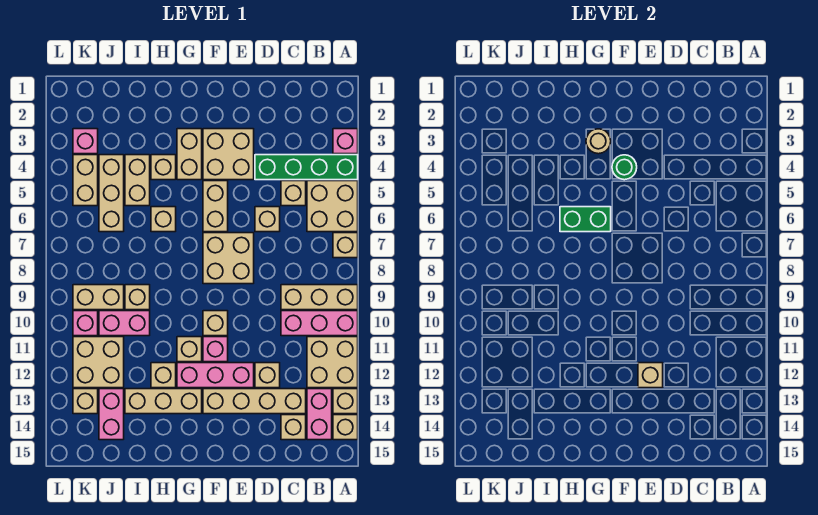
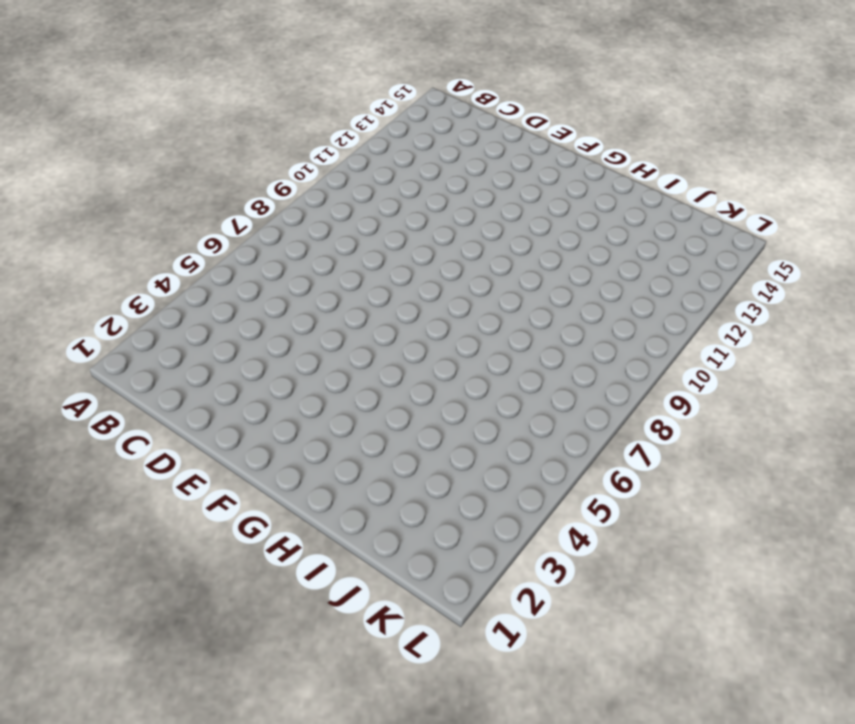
none -> pink brick A3 level 1
none -> green brick A4:D4 level 1
none -> tan brick A5:B6 level 1
none -> tan brick A7 level 1

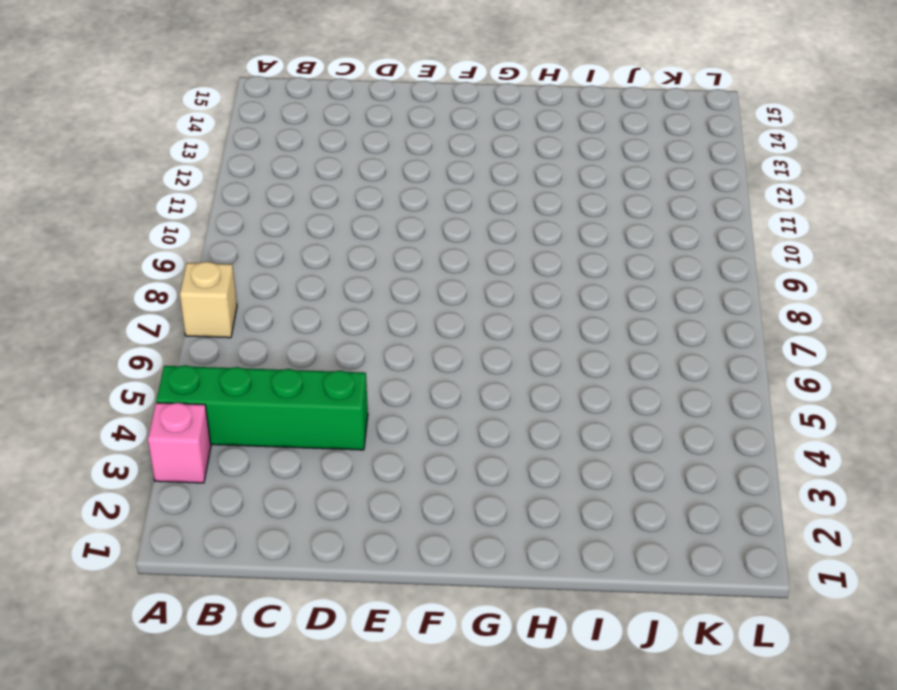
none -> tan brick A5:B6 level 1
none -> tan brick A9:C9 level 1
none -> pink brick A10:C10 level 1
none -> tan brick A11:B12 level 1

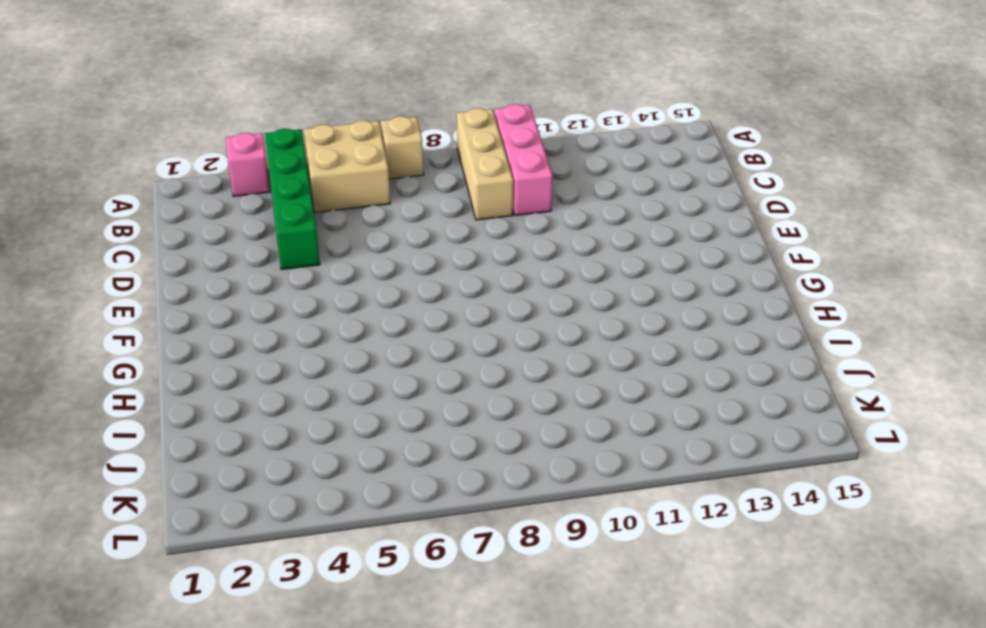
none -> tan brick A11:B12 level 1
none -> tan brick A13 level 1
none -> tan brick A14 level 1
none -> pink brick B13:B14 level 1

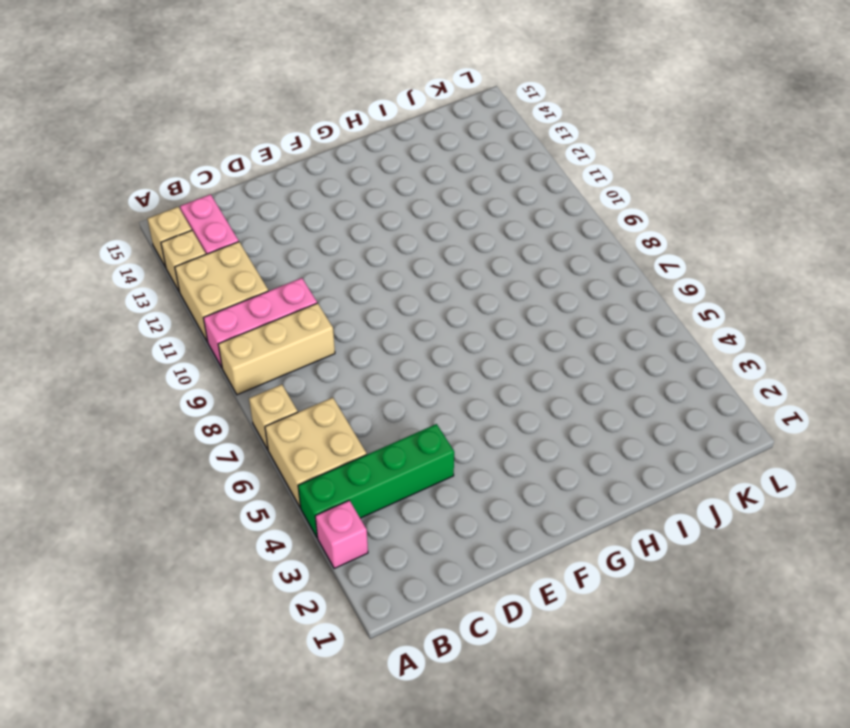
none -> tan brick C5 level 1
none -> tan brick C13:F13 level 1
none -> tan brick C14 level 1
none -> tan brick D6 level 1

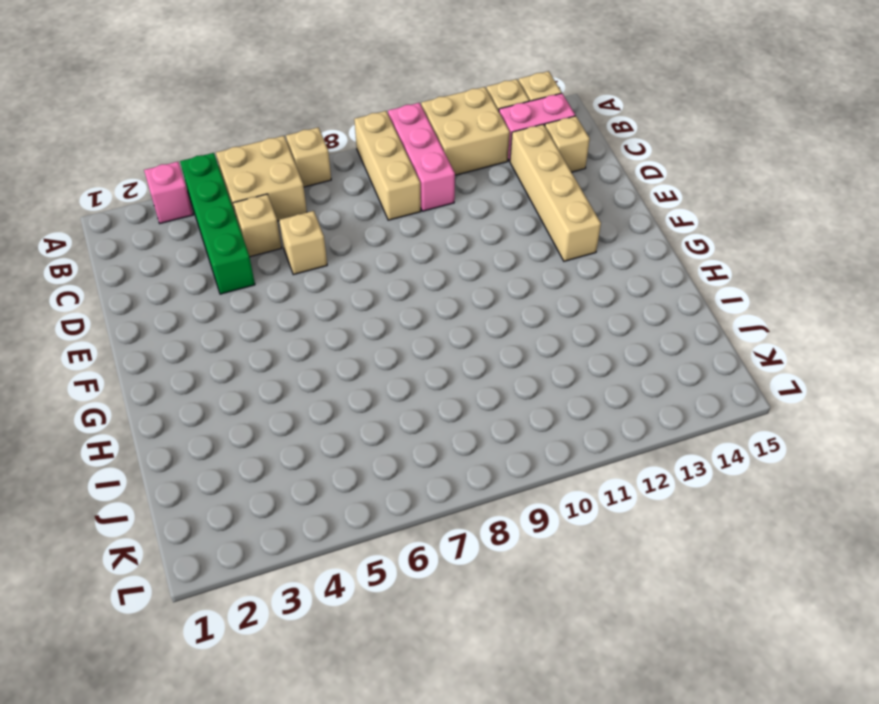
none -> tan brick D12 level 1
none -> tan brick E3:F4 level 1
none -> tan brick E7:F8 level 1
none -> pink brick E12:G12 level 1

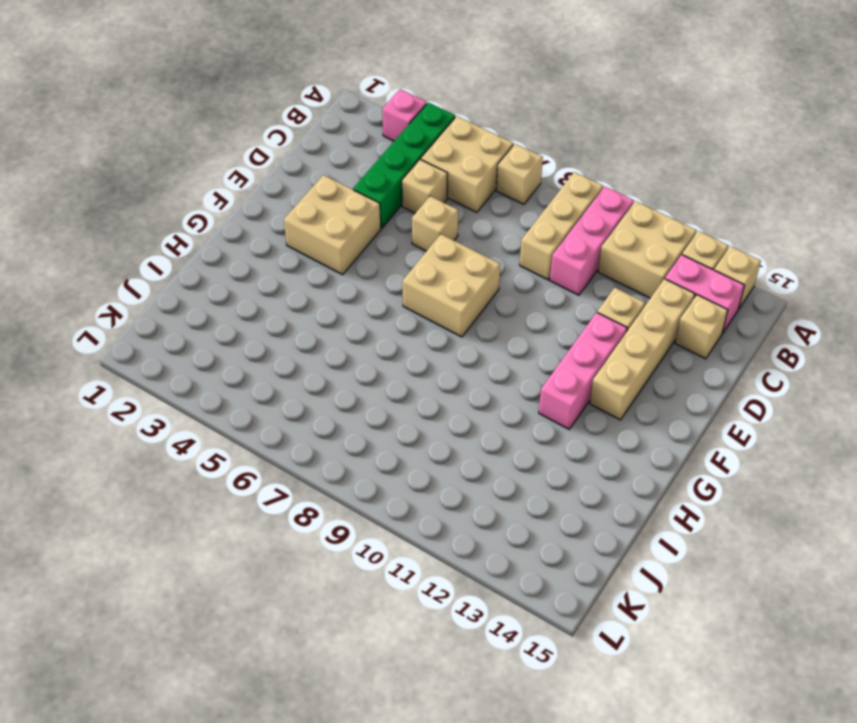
none -> tan brick F5:F6 level 1
none -> tan brick F10 level 1
none -> pink brick F11 level 1
none -> tan brick G3:G4 level 1

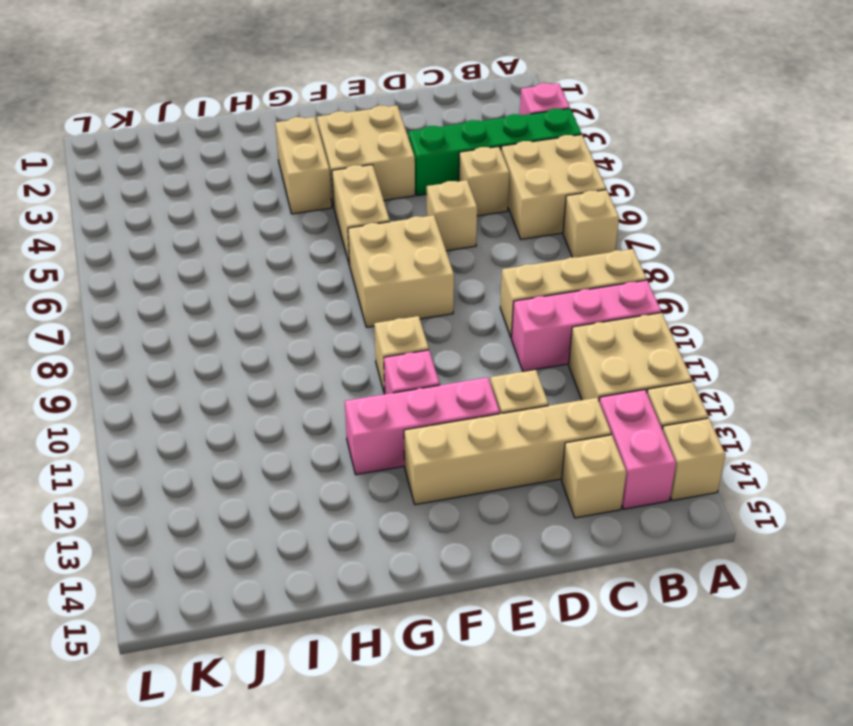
none -> tan brick G11 level 1
none -> tan brick G13:I13 level 1
none -> tan brick H4 level 1
none -> tan brick H6 level 1

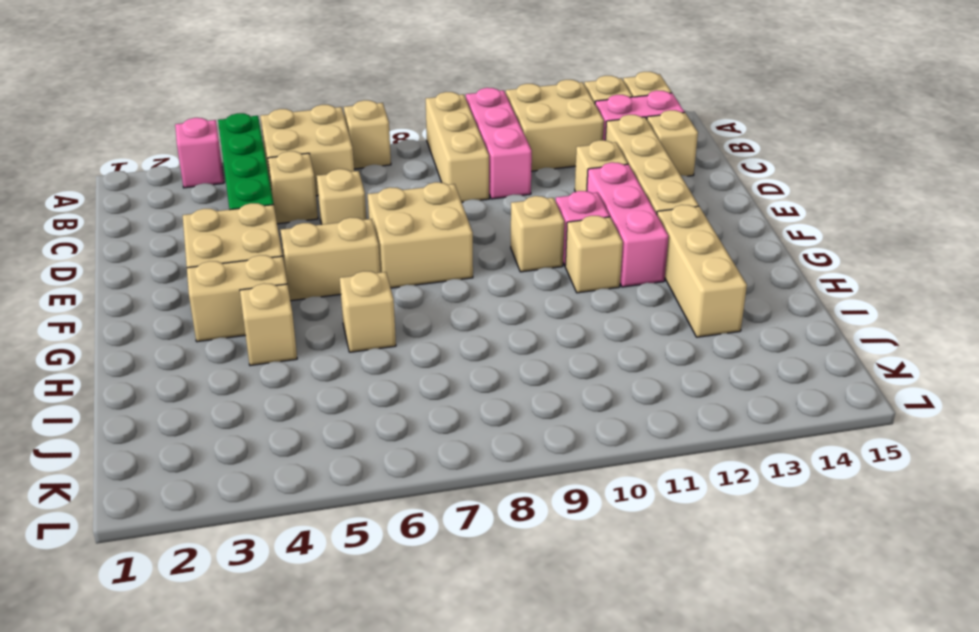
none -> tan brick H12 level 1
none -> tan brick I4:I5 level 1
none -> tan brick I9 level 1
none -> pink brick I10:J10 level 1

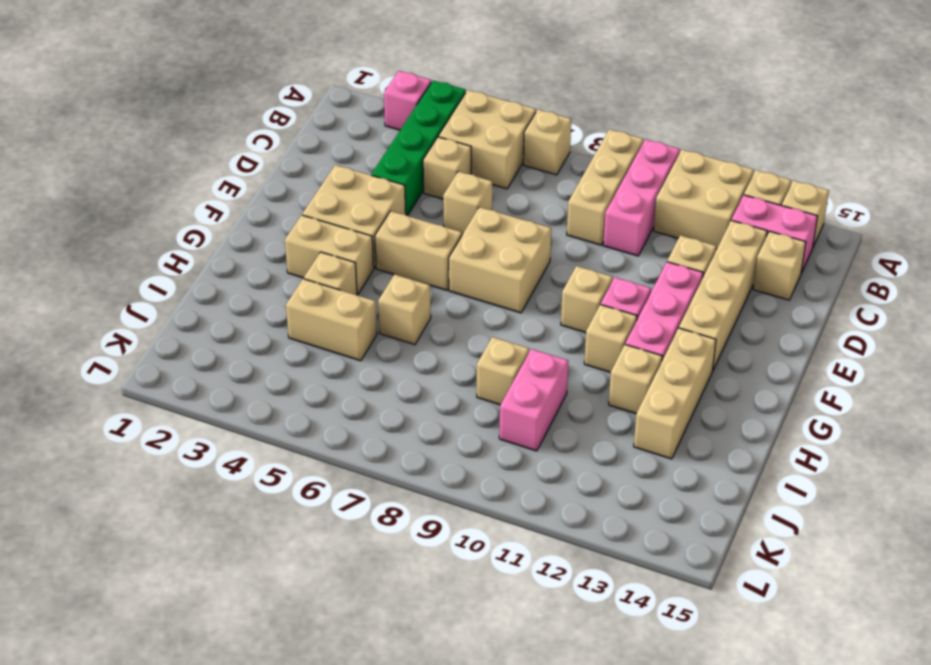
none -> tan brick J4:J6 level 1
none -> tan brick J9:K9 level 1
none -> tan brick J11:K12 level 1
none -> pink brick J13:J14 level 1

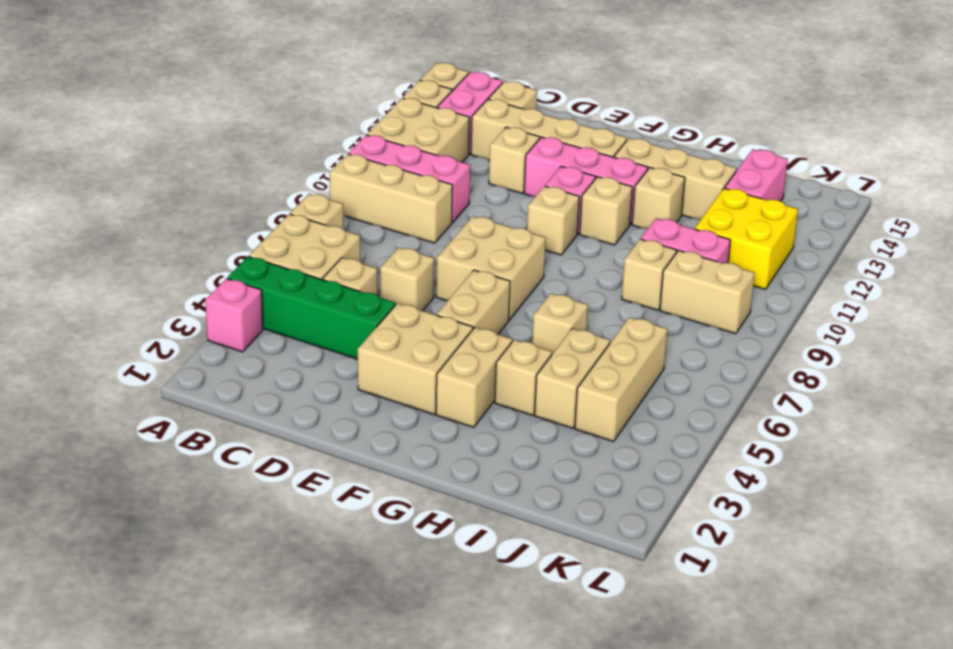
yellow brick J11:K12 level 1 -> tan brick J11:K12 level 1
none -> pink brick K3 level 1
none -> tan brick K4:K5 level 1
none -> pink brick K10 level 1
none -> tan brick K13 level 1

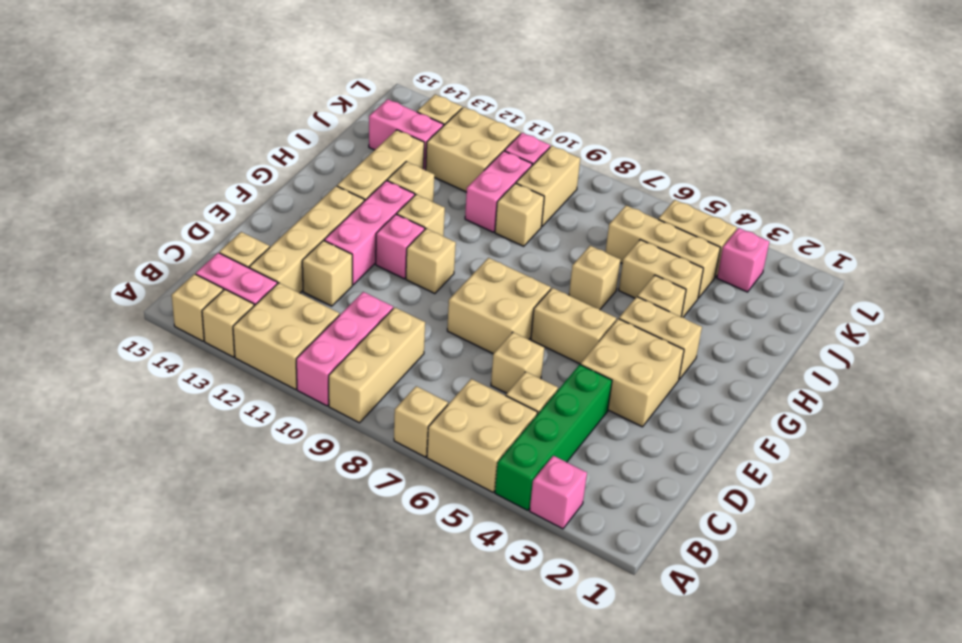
none -> tan brick E12 level 2
none -> green round brick F4 level 2
none -> tan round brick G3 level 2
none -> green brick G6:H6 level 2

